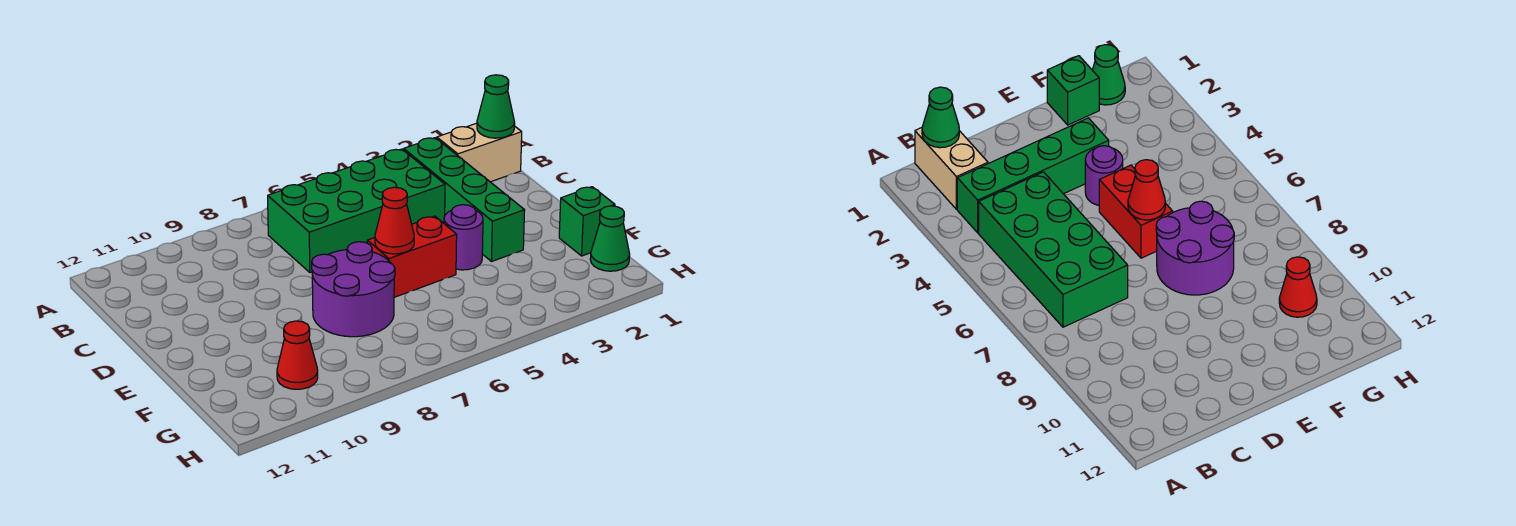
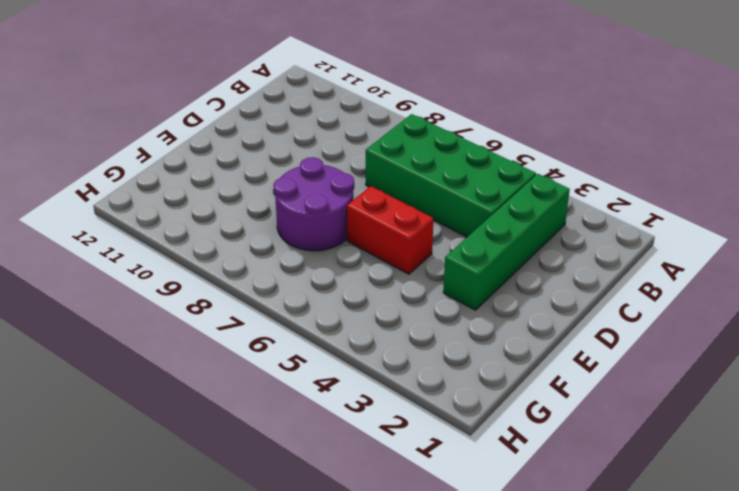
none -> tan brick B1:B2 level 1
none -> purple round brick E4 level 1

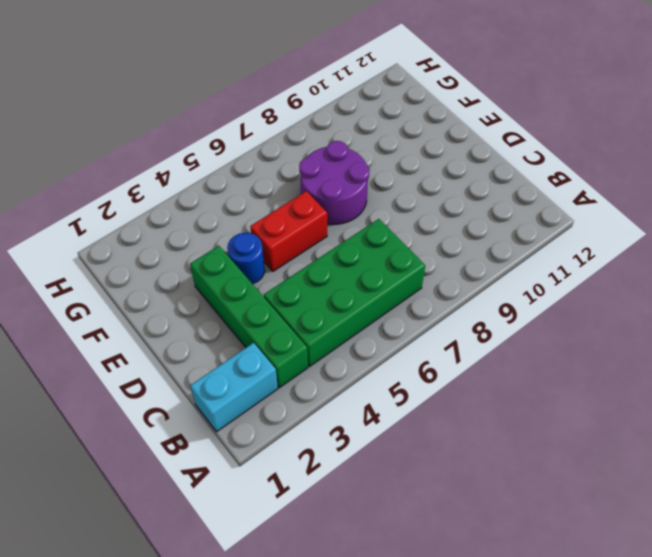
cyan brick B1:B2 level 1 -> tan brick B1:B2 level 1
blue round brick E4 level 1 -> purple round brick E4 level 1
none -> green brick F1 level 1
none -> green cone G1 level 1

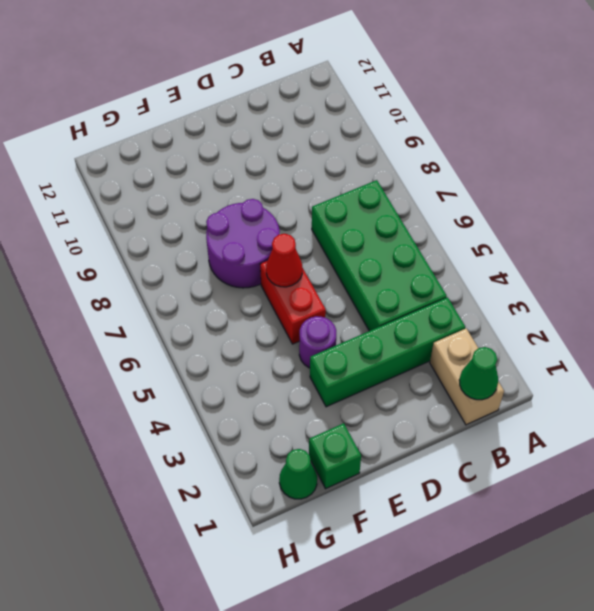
none -> red cone G10 level 1

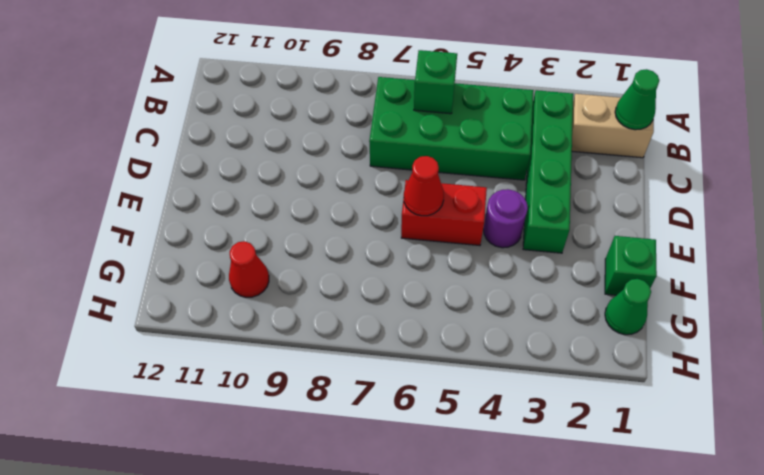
green brick B6 level 2 -> none
none -> purple round brick E7:F8 level 1

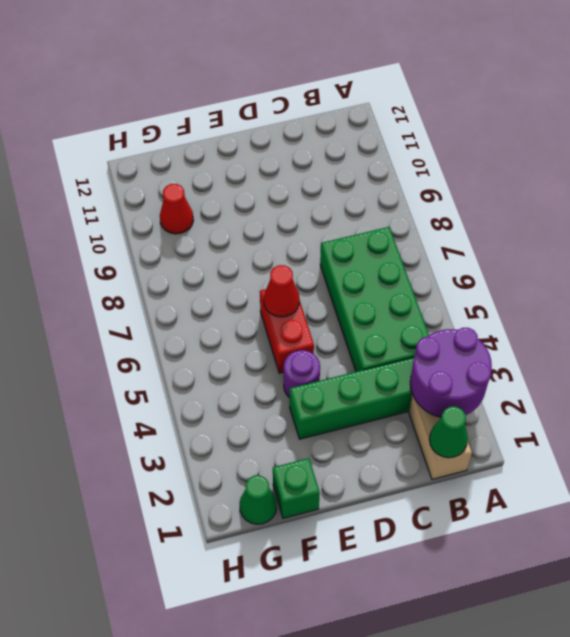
purple round brick A2:B3 level 2 -> purple round brick E7:F8 level 1

